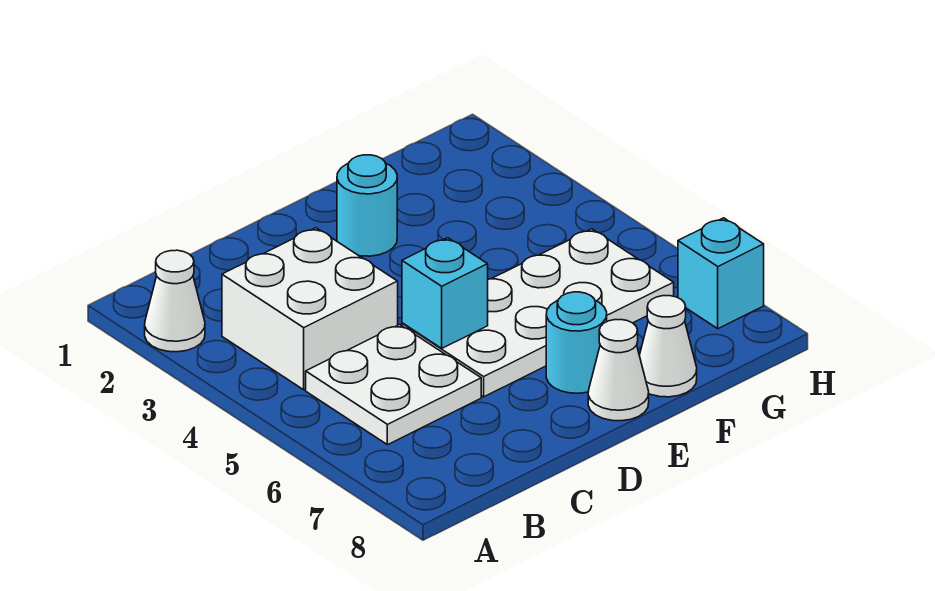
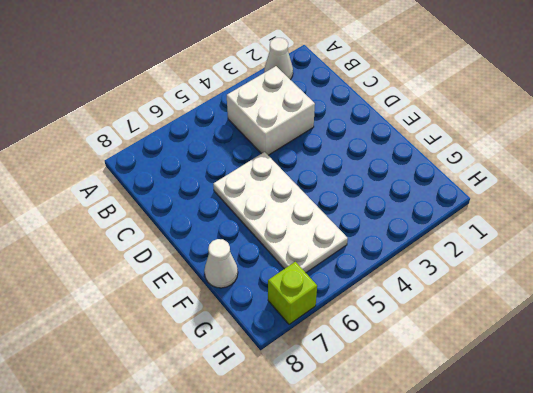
lime brick H7 level 1 -> cyan brick H7 level 1
none -> white plate B5:C6 level 1
none -> cyan round brick E2 level 1

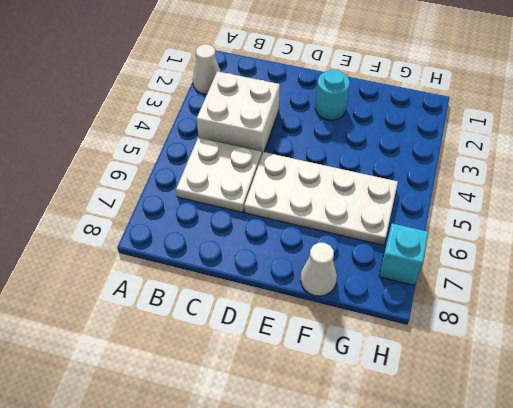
none -> cyan round brick E7 level 1
none -> white cone E8 level 1

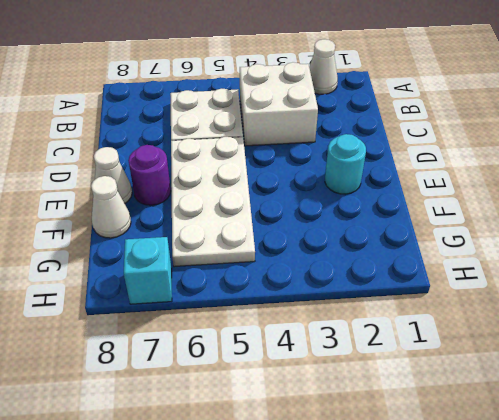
purple round brick E7 level 1 -> cyan round brick E7 level 1
none -> cyan brick D5 level 2

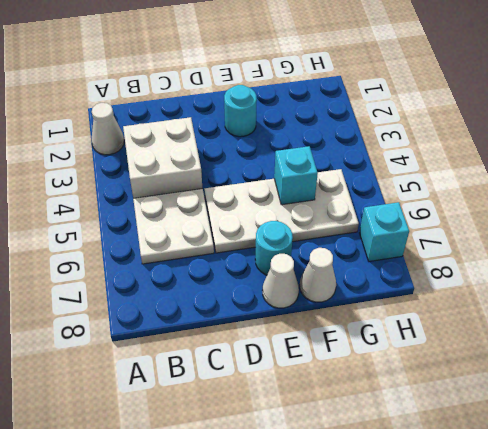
cyan brick F5 level 2 -> cyan brick D5 level 2

